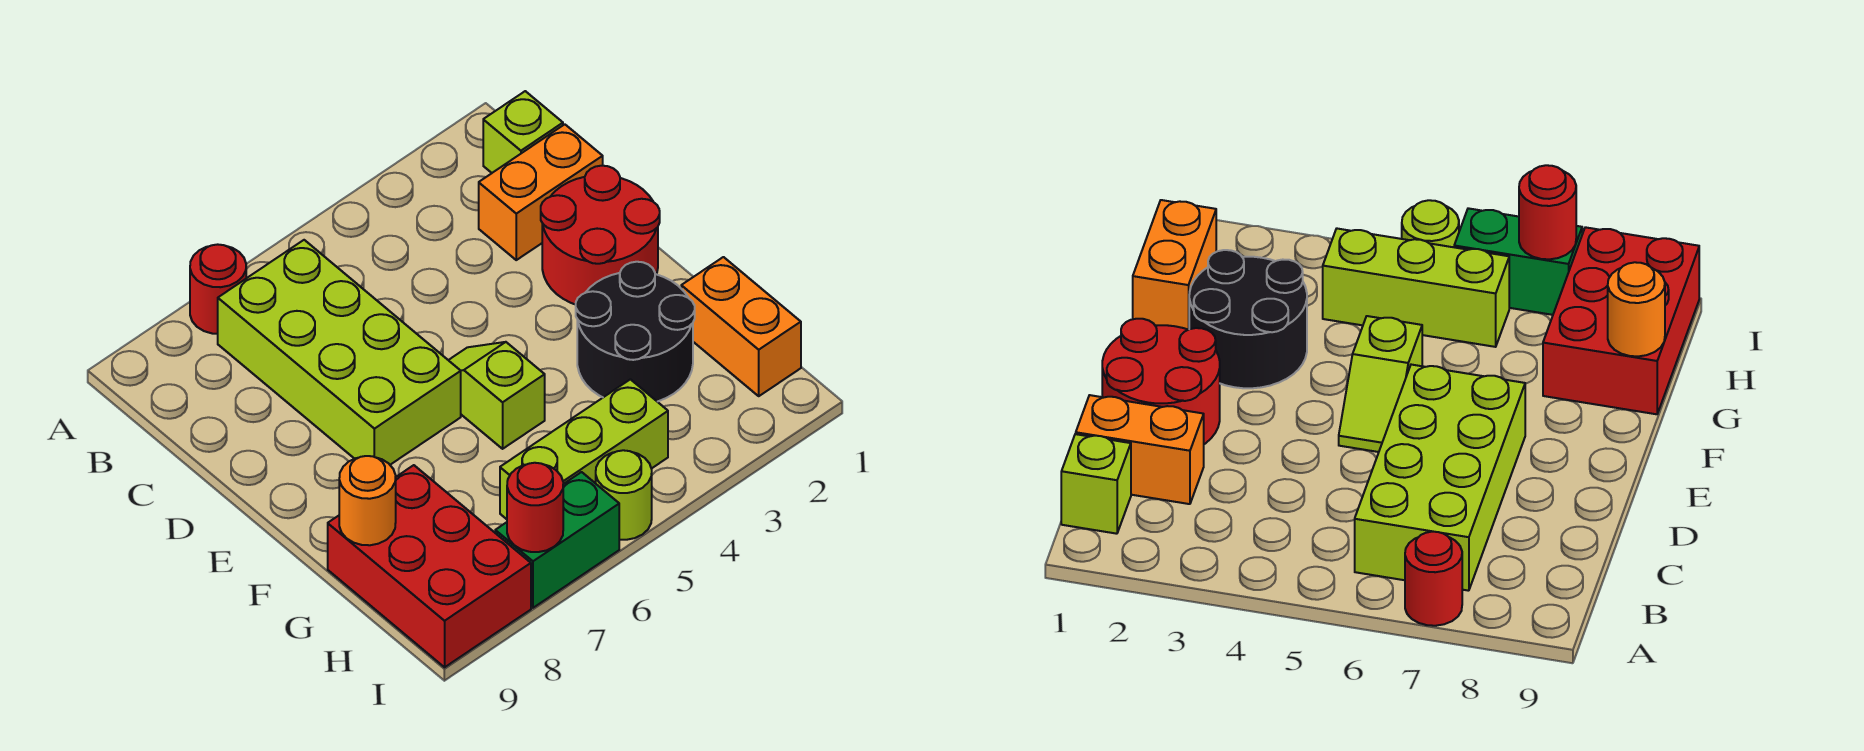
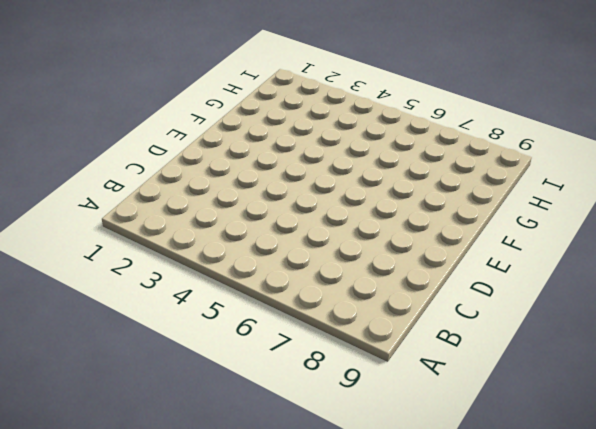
none -> red round brick A7 level 1
none -> lime brick B1 level 1
none -> lime brick B6:E7 level 1

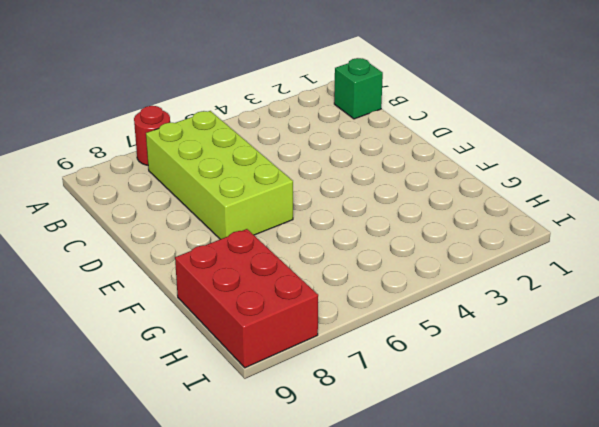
green brick B1 level 1 -> lime brick B1 level 1
none -> orange brick C1:C2 level 1
none -> red round brick D1:E2 level 1
none -> lime slope E5:F5 level 1 top F

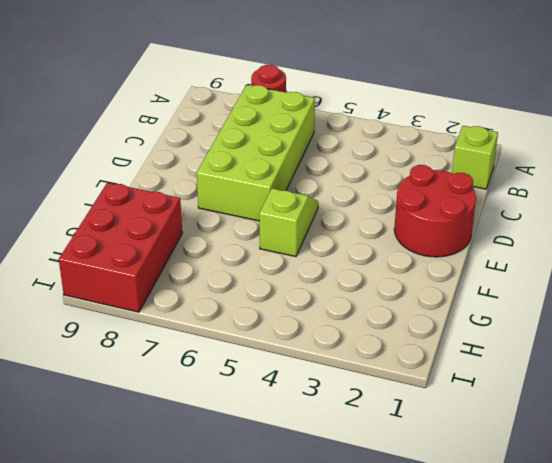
none -> orange brick C1:C2 level 1
none -> black round brick F2:G3 level 1
none -> orange brick G1:H1 level 1

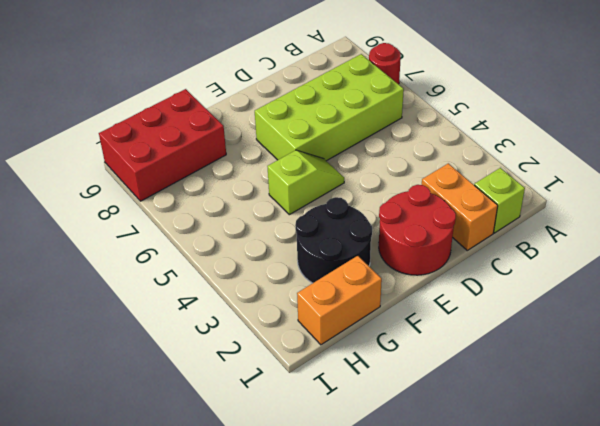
none -> lime brick H4:H6 level 1
none -> lime round brick I5 level 1
none -> green brick I6:I7 level 1

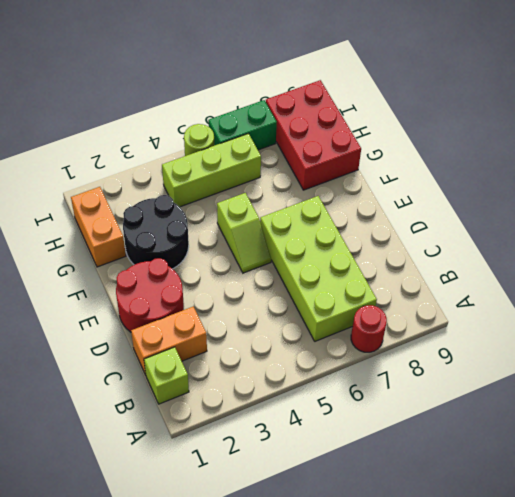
none -> orange round brick G9 level 2
none -> red round brick I7 level 2

